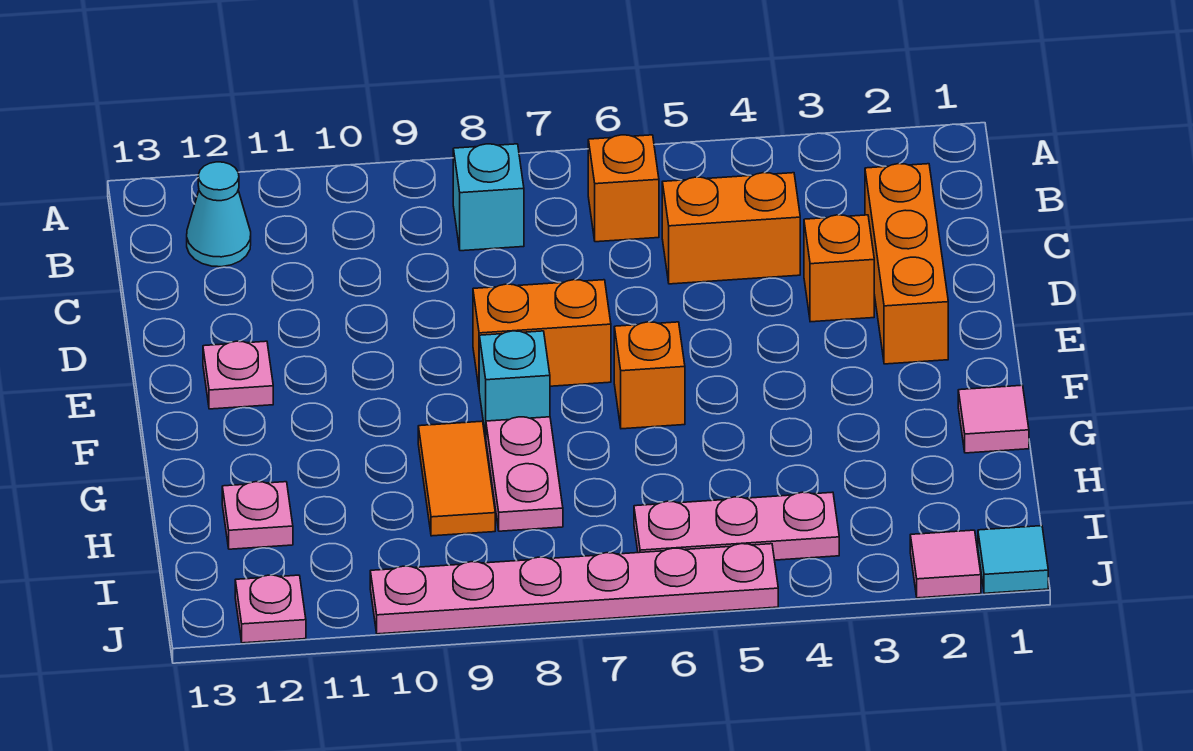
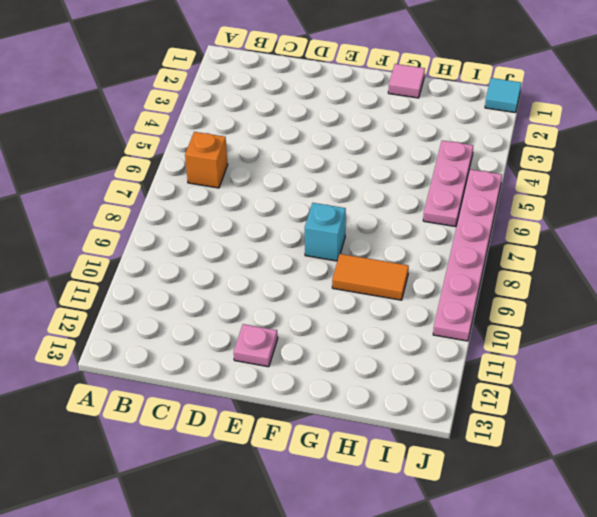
none -> cyan brick B8 level 1
none -> cyan cone B12 level 1
none -> orange brick C2:E2 level 1

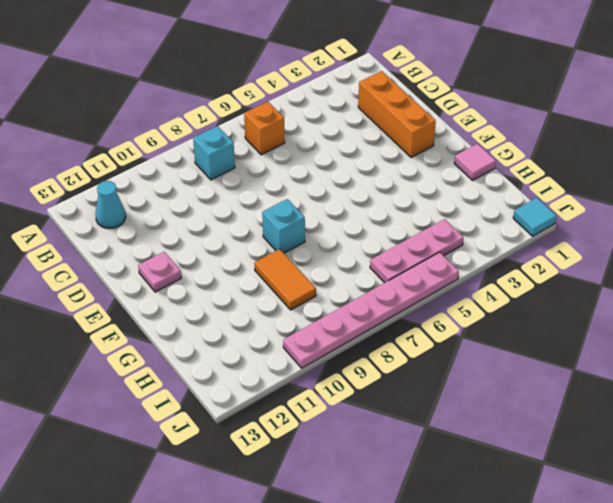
none -> orange brick C4:C5 level 1
none -> orange brick D3 level 1
none -> orange brick E7:E8 level 1

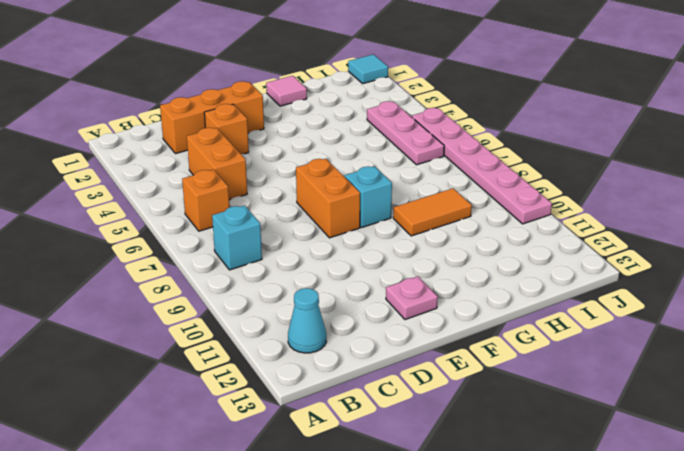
none -> orange brick F6 level 1
none -> pink plate G8:H8 level 1
none -> pink plate H12 level 1

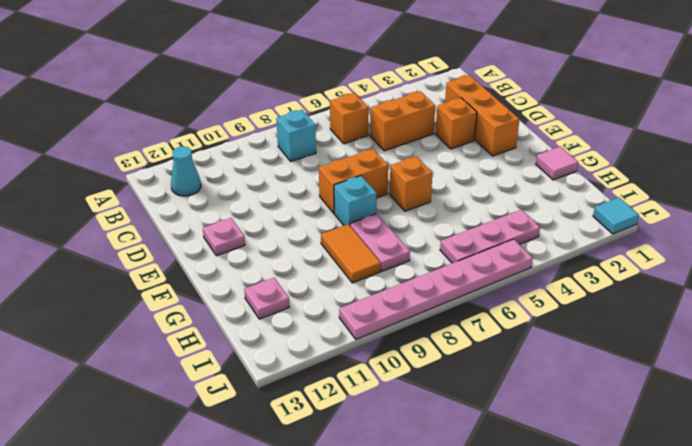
none -> pink tile J2 level 1
none -> pink plate J12 level 1

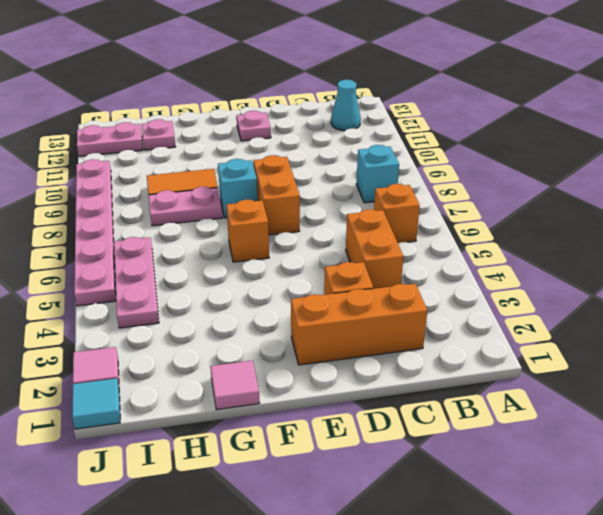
pink plate I12:J12 level 1 -> pink plate J12 level 1

